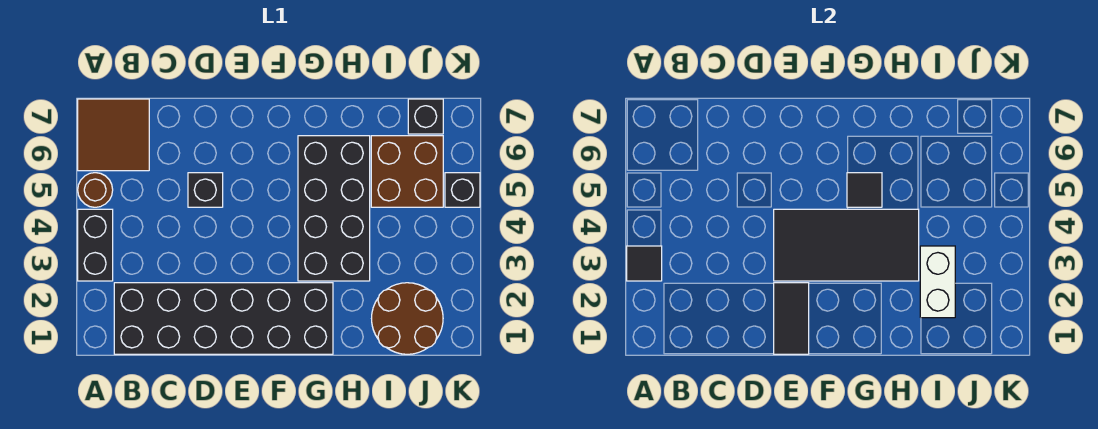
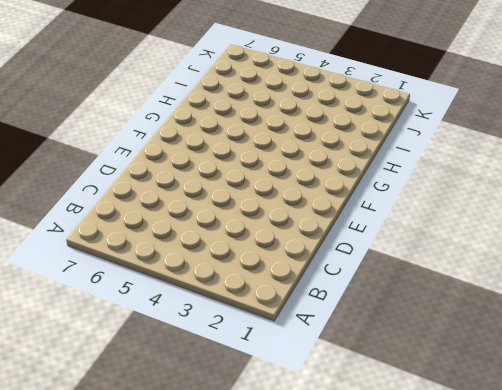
none -> black brick A3:A4 level 1
none -> brown round brick A5 level 1
none -> brown tile A6:B7 level 1

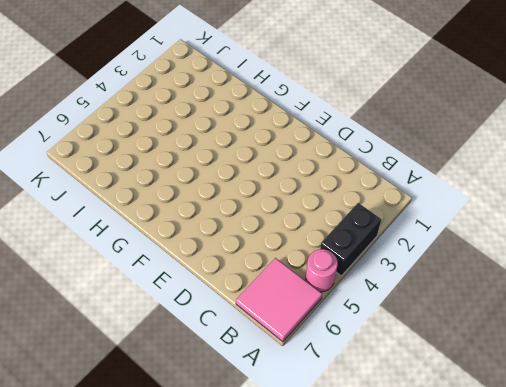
pink round brick A5 level 1 -> brown round brick A5 level 1
pink tile A6:B7 level 1 -> brown tile A6:B7 level 1
none -> black brick B1:G2 level 1
none -> black brick D5 level 1
none -> black brick G3:H6 level 1

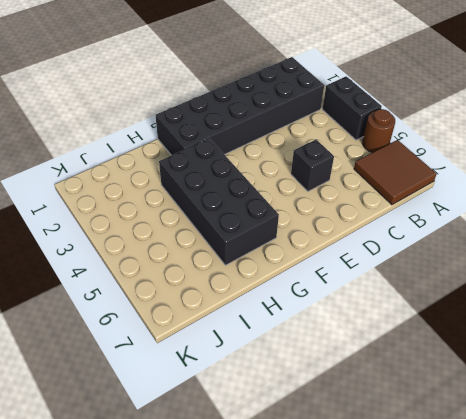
none -> brown round brick I1:J2 level 1
none -> brown brick I5:J6 level 1
none -> black brick J7 level 1

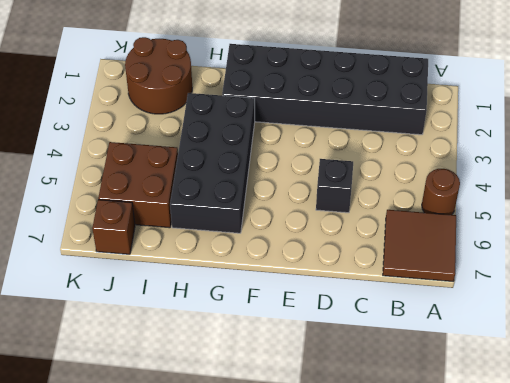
brown brick J7 level 1 -> black brick J7 level 1
none -> black brick A3:A4 level 1
none -> black brick K5 level 1
none -> black tile A3 level 2

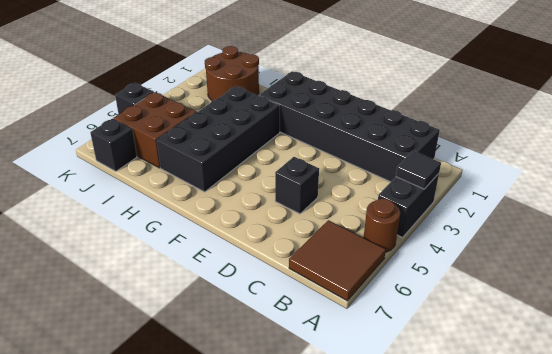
none -> black tile E1:E2 level 2
none -> black tile E3:H4 level 2
none -> black tile G5 level 2

